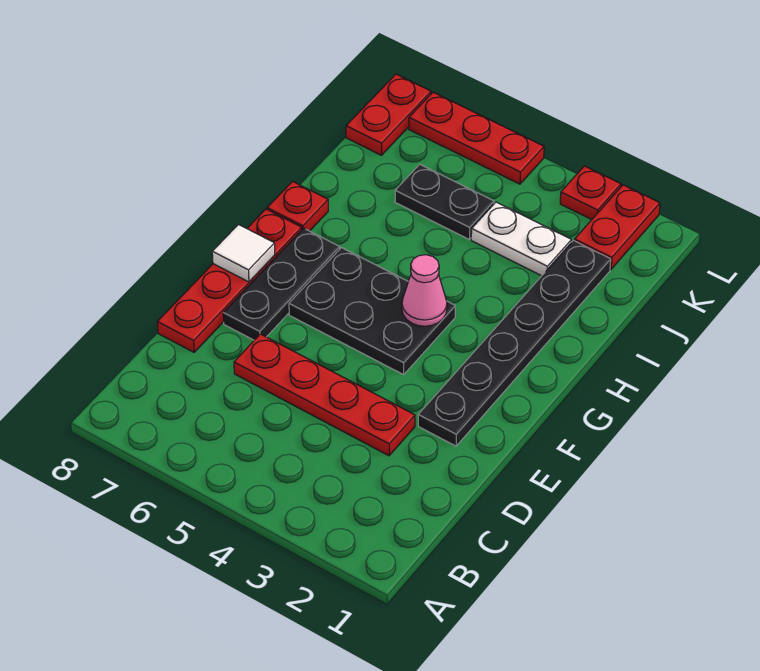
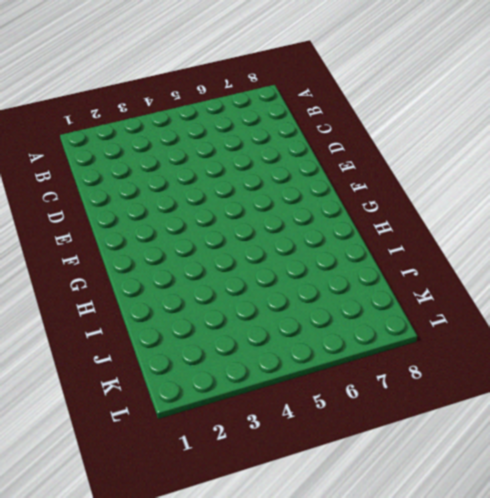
none -> red plate D3:D6 level 1
none -> red plate D8:G8 level 1
none -> black plate E2:J2 level 1

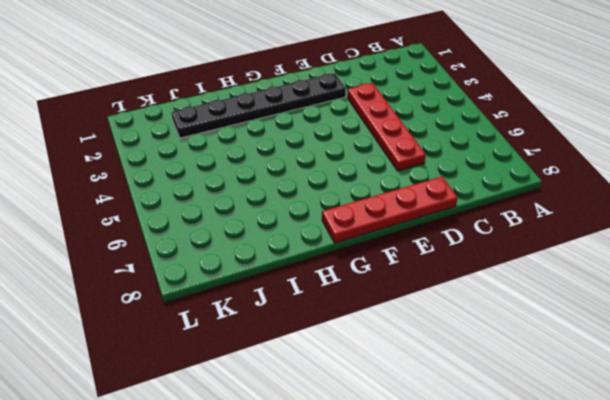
none -> black plate E7:G7 level 1
none -> black plate F4:G6 level 1
none -> red plate H8 level 1

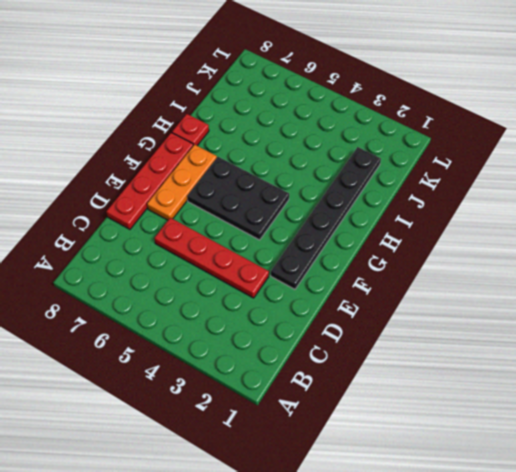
orange plate E7:G7 level 1 -> black plate E7:G7 level 1
none -> white plate J3:J4 level 1
none -> black plate J5:J6 level 1
none -> red plate K2:L2 level 1

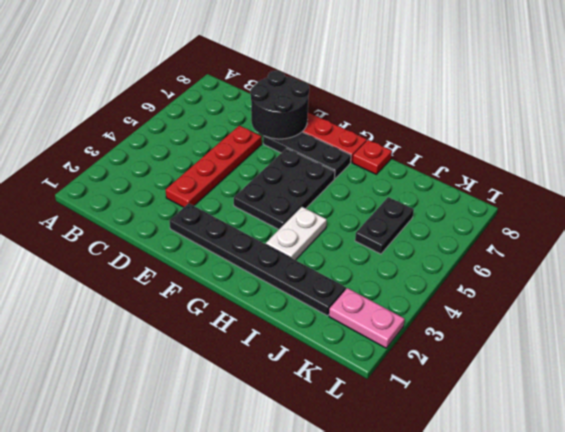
black round brick D7:E8 level 2 -> none
white plate H3:H4 level 1 -> white plate J3:J4 level 1
pink plate K2:L2 level 1 -> red plate K2:L2 level 1
none -> red plate K8:L8 level 1
none -> red plate L3 level 1
none -> red plate L5:L7 level 1

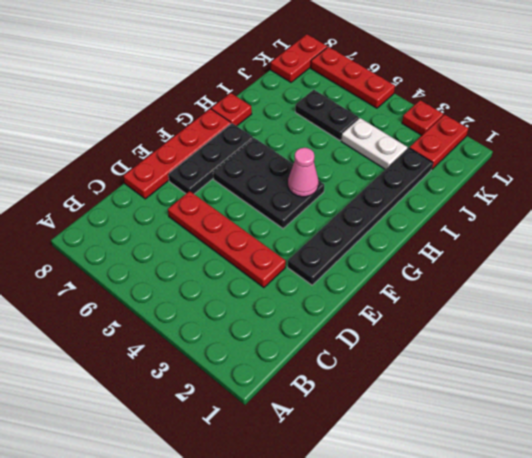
none -> white tile F8 level 2

